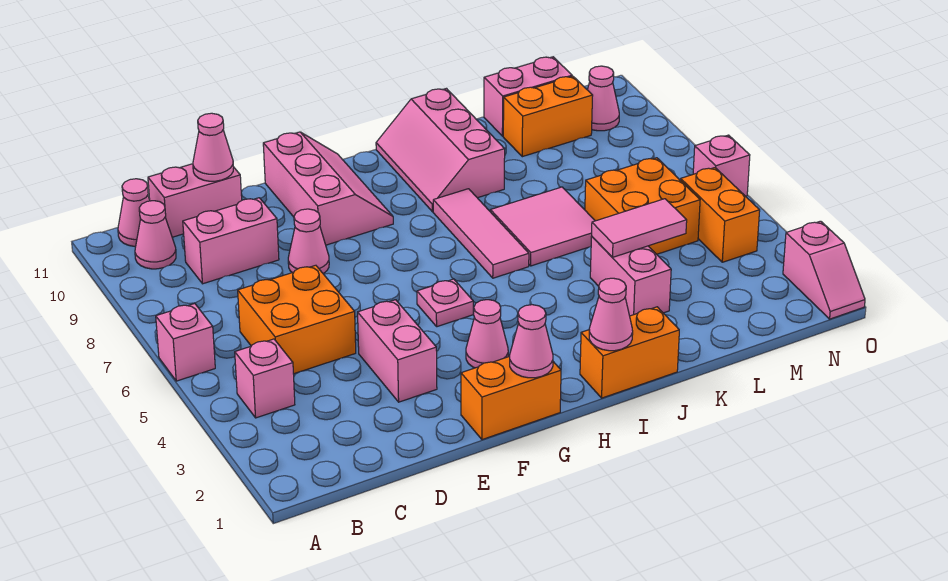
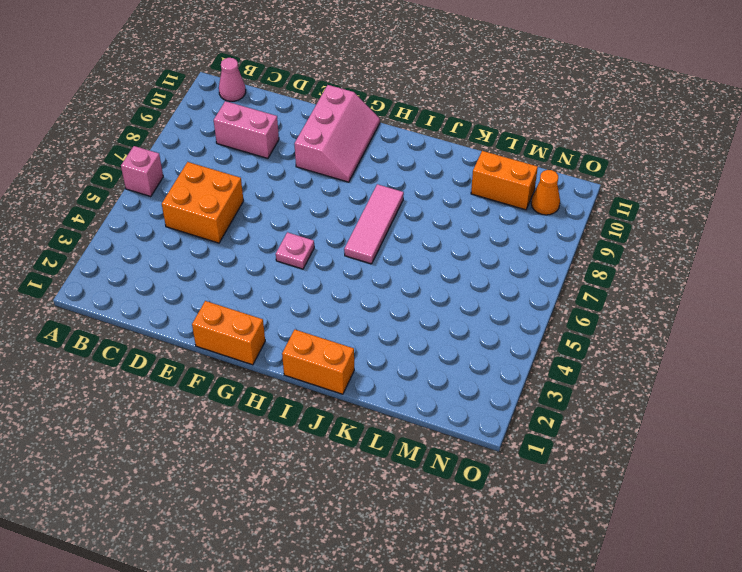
orange cone N10 level 1 -> pink cone N10 level 1
none -> pink brick B4 level 1
none -> pink cone B10 level 1
none -> pink brick C11:D11 level 1

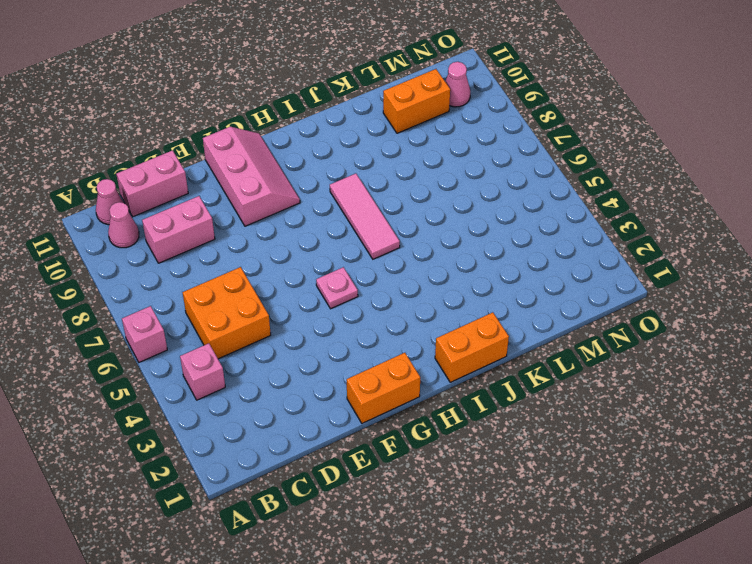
none -> pink brick E3:E4 level 1
none -> pink cone E8 level 1
none -> pink cone G3 level 1

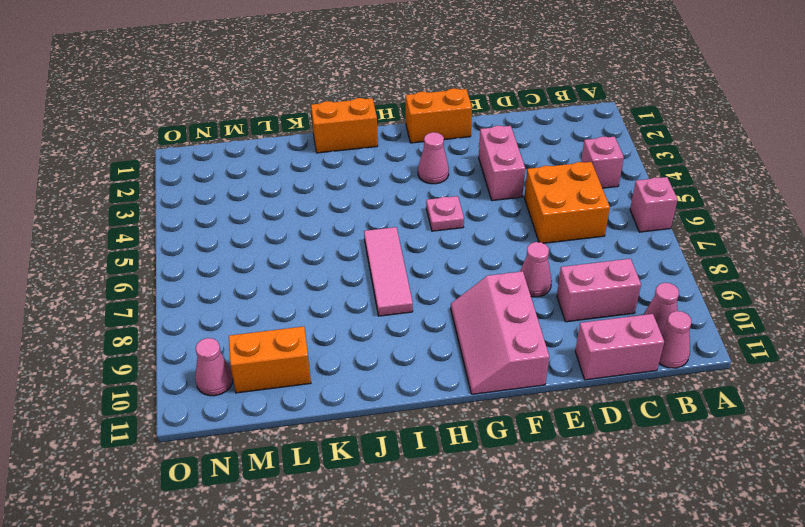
none -> pink slope I9:J11 level 1 top J
none -> pink tile J6:K7 level 1
none -> pink brick K3:K4 level 1

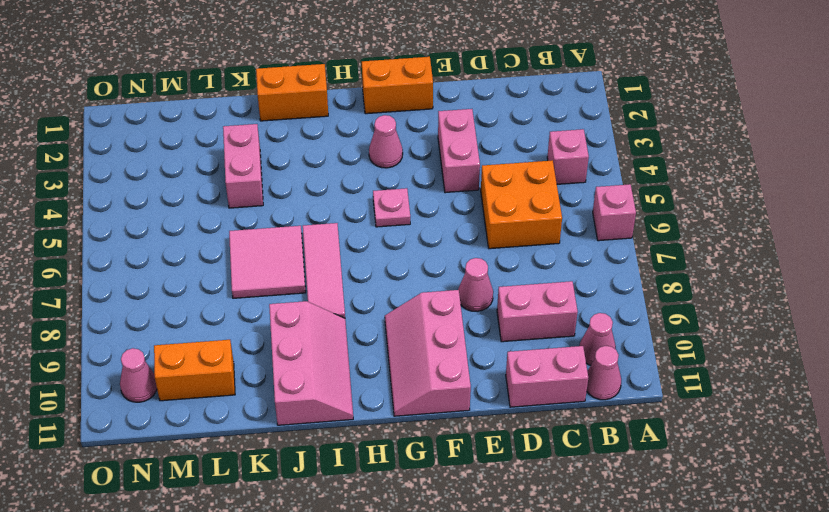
none -> orange brick L5:M6 level 1
none -> pink brick L11:M11 level 1
none -> orange brick N4:N5 level 1

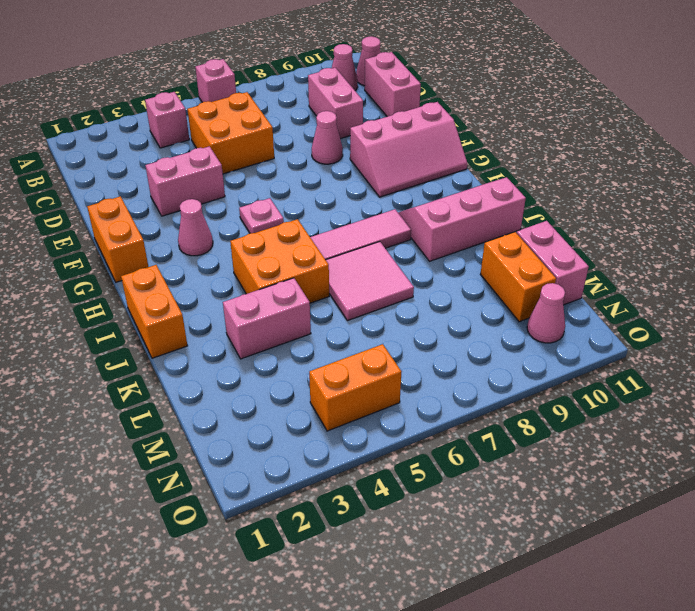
orange brick I4:J5 level 1 -> orange brick L5:M6 level 1
none -> pink slope O1:O2 level 1 top 2
none -> pink brick O6 level 1
none -> pink cone D11 level 2

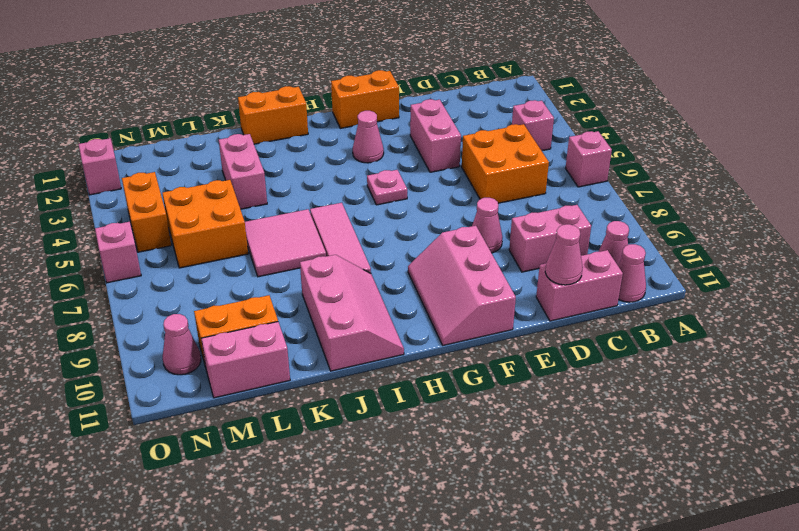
none -> pink cone G1 level 2
none -> pink cone I1 level 2
none -> pink tile K4:L4 level 2

